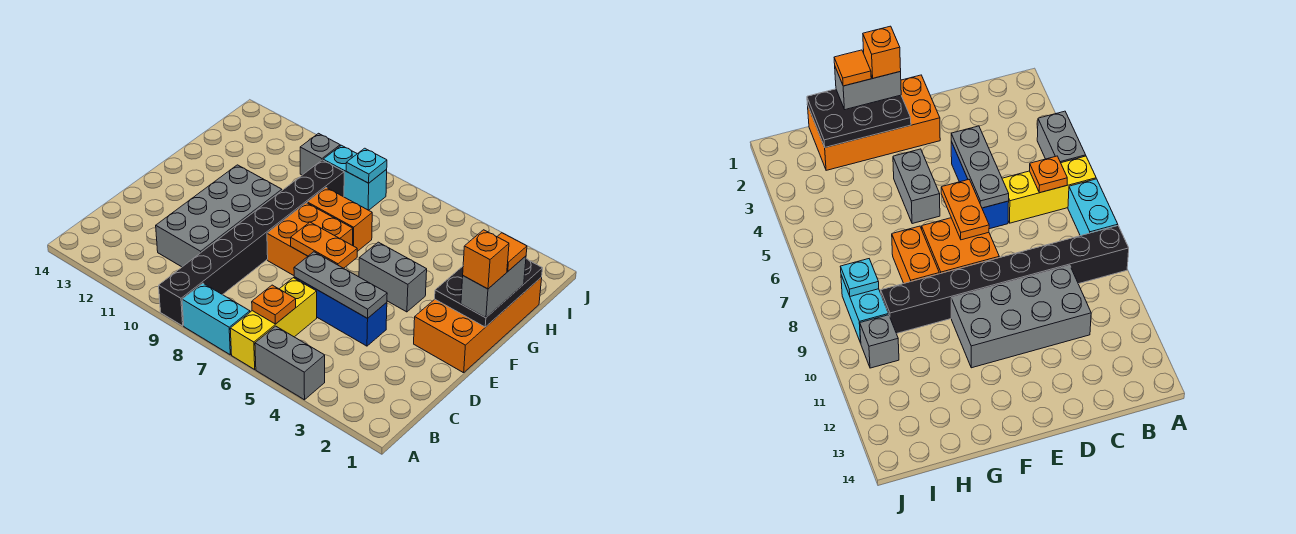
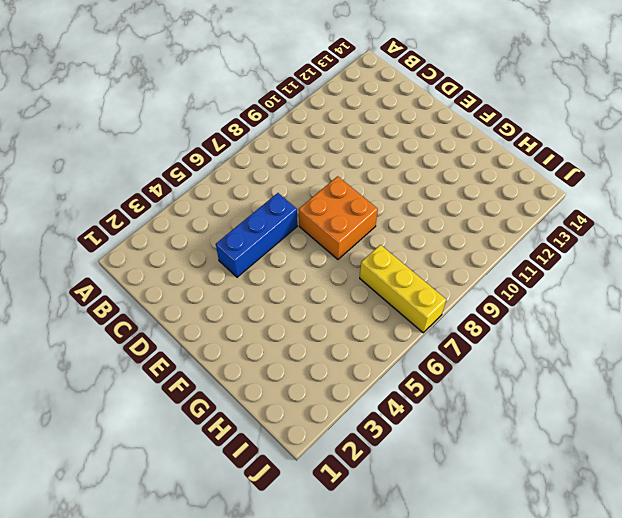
yellow brick H7:J7 level 1 -> yellow brick A6:C6 level 1
none -> grey brick A4:A5 level 1
none -> cyan brick A7:A8 level 1
none -> black brick A9:H9 level 1

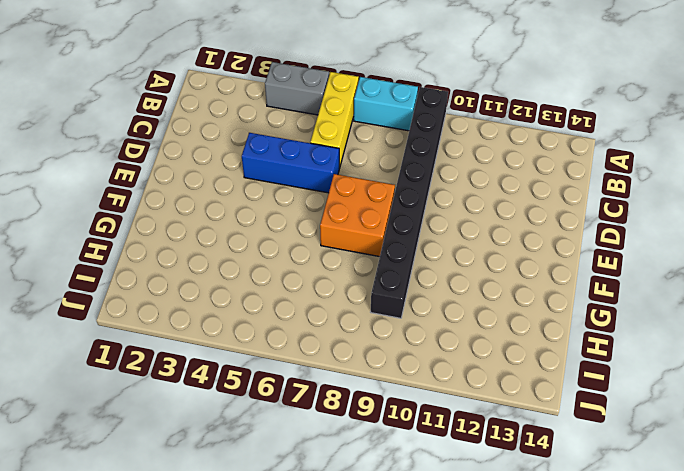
none -> grey brick C10:F11 level 1
none -> orange brick E1:H2 level 1
none -> grey brick F4:F5 level 1

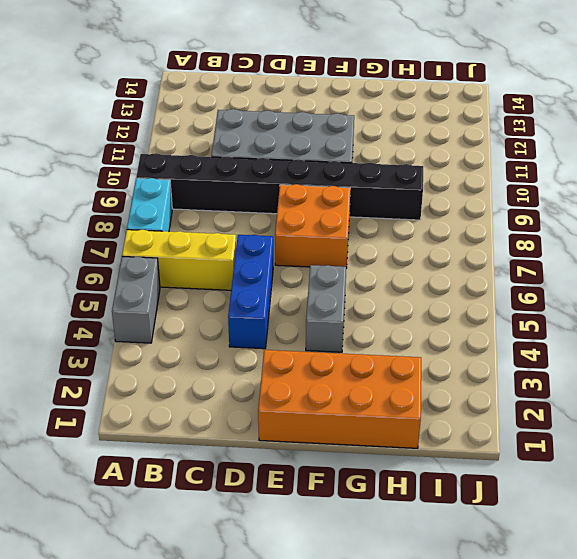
none -> orange brick G7:G8 level 1
none -> cyan brick I8:I9 level 1
none -> grey brick I10 level 1

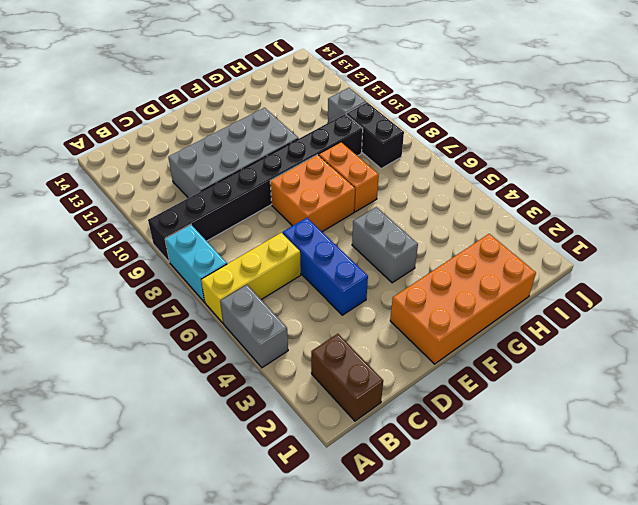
brown brick B1:B2 level 1 -> none
black brick I8:I9 level 1 -> cyan brick I8:I9 level 1
none -> orange plate B6 level 2
none -> grey plate D4:D6 level 2
none -> orange plate E6:E7 level 2

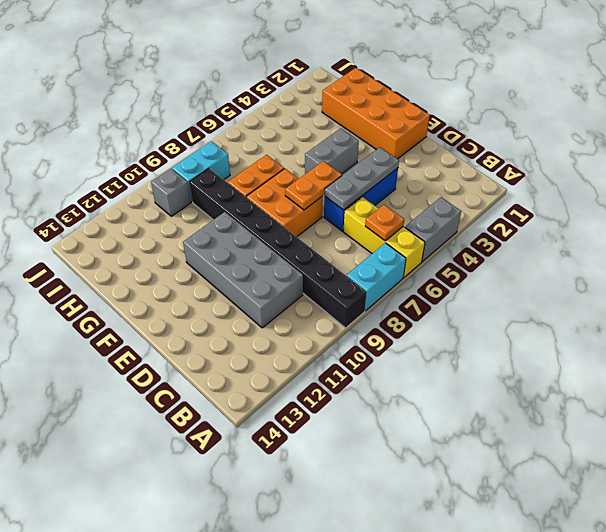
none -> black plate F1:H2 level 2
none -> cyan plate I8 level 2
none -> grey brick F1:G1 level 3

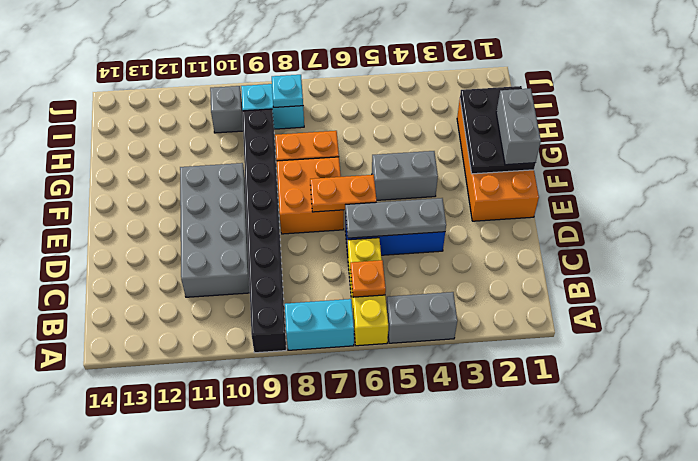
none -> orange brick F1 level 4
none -> orange tile G1 level 4

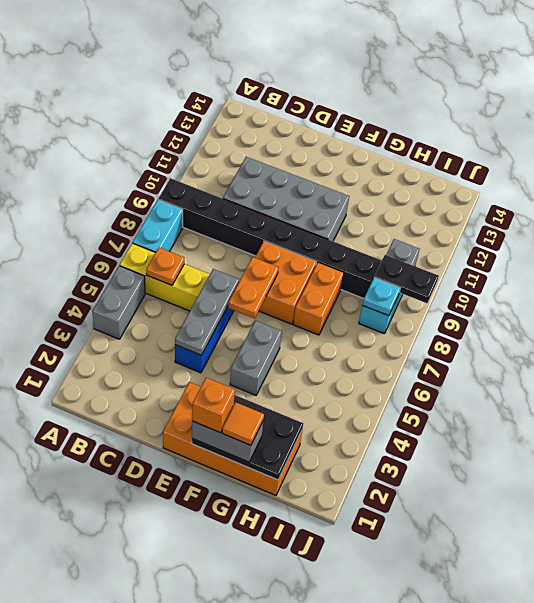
black plate I9:J9 level 2 -> none

